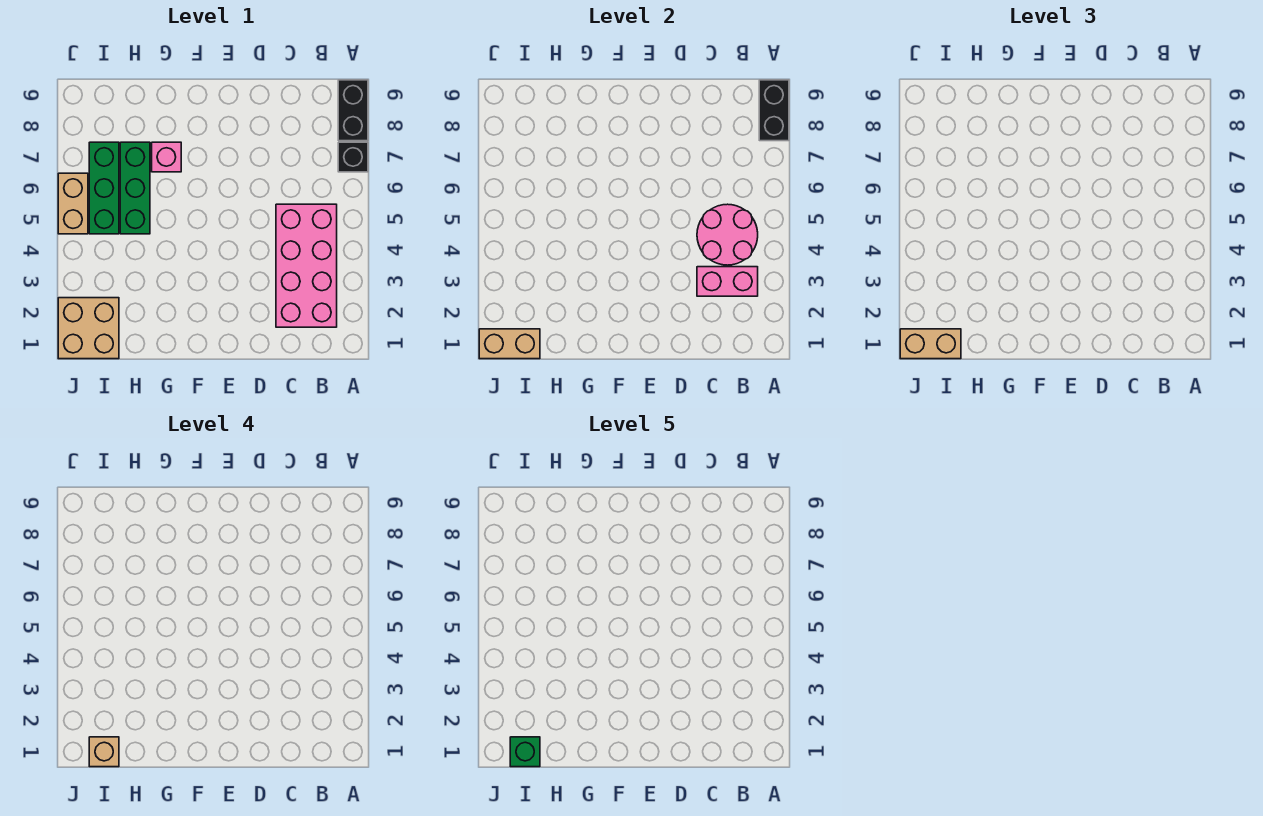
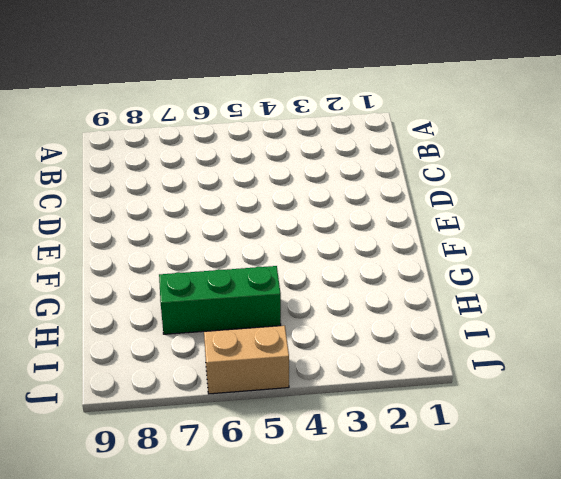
none -> black brick A7 level 1
none -> black brick A8:A9 level 1
none -> pink brick B2:C5 level 1

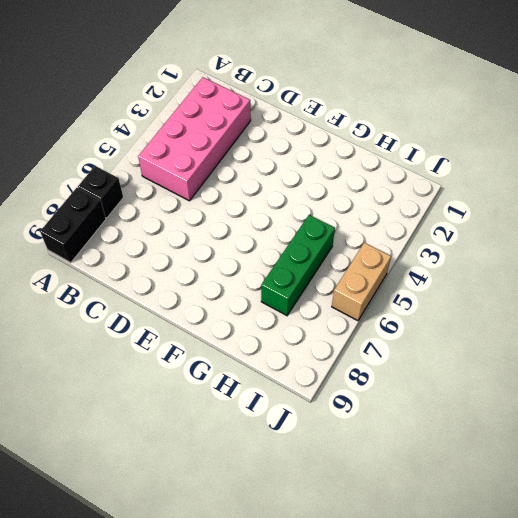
none -> pink brick G7 level 1
none -> tan brick I1:J2 level 1
none -> green brick I5:I7 level 1

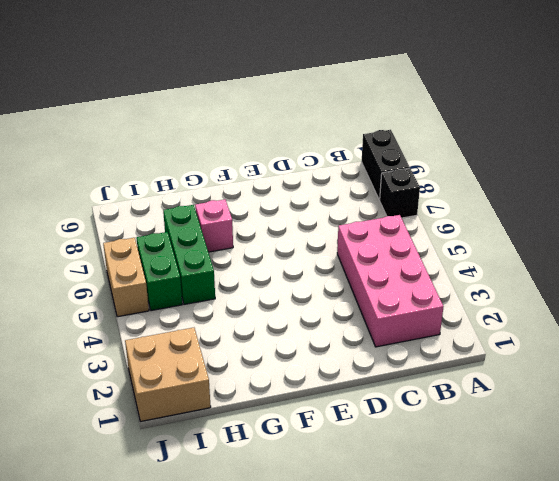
green brick I5:I6 level 1 -> green brick I5:I7 level 1
none -> black brick A8:A9 level 2
none -> pink brick B3:C3 level 2
none -> pink round brick B4:C5 level 2

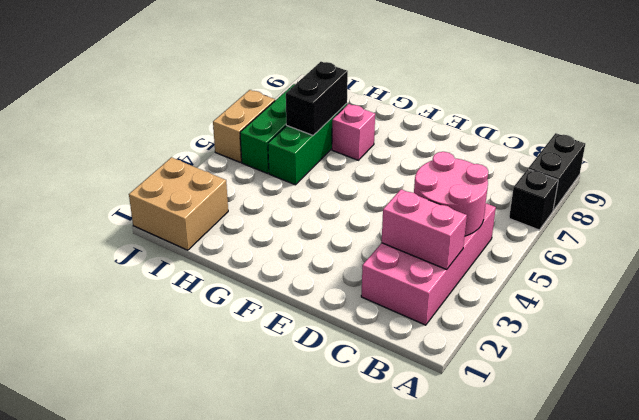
black brick H6:H7 level 2 -> black brick A8:A9 level 2
none -> tan brick I1:J1 level 2
none -> tan brick I1:J1 level 3
none -> tan brick I1 level 4

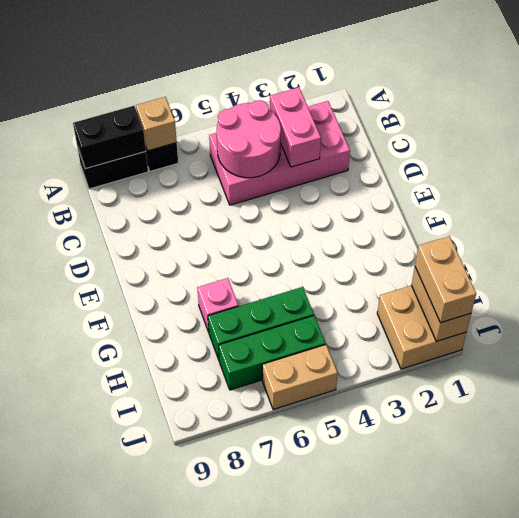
tan brick A7 level 2 -> tan brick I1 level 4
none -> green brick I1 level 5

